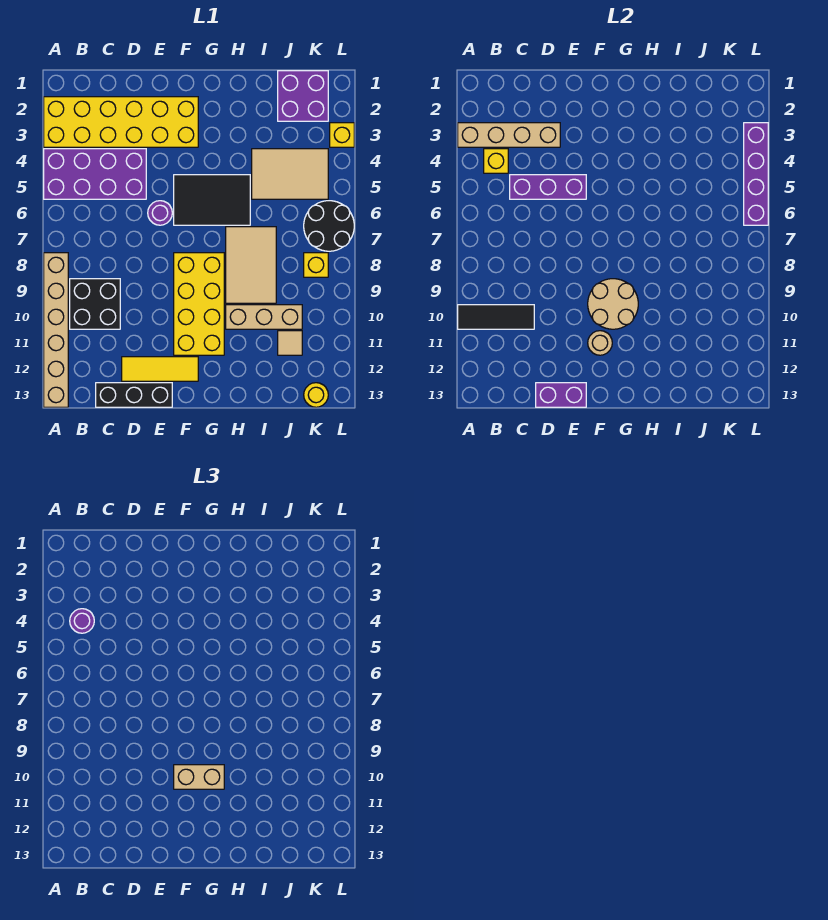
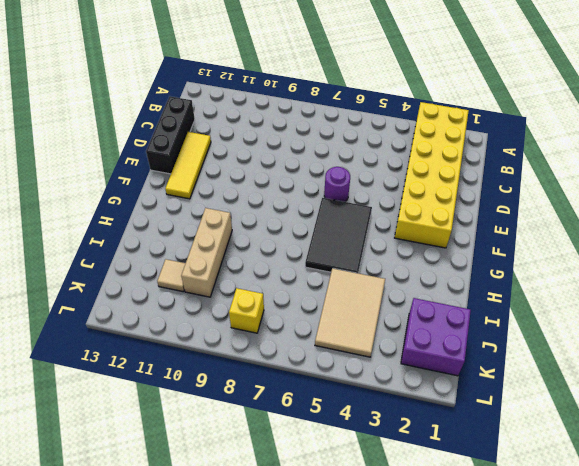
none -> purple brick A4:D5 level 1
none -> tan brick A8:A13 level 1
none -> black brick B9:C10 level 1

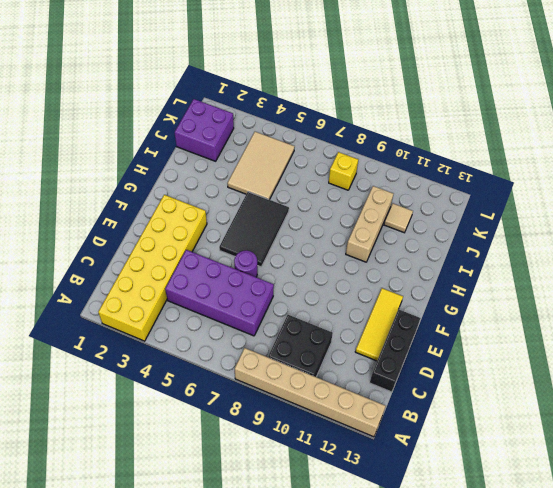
purple brick C4:D7 level 1 -> purple brick A4:D5 level 1
none -> yellow brick F8:G11 level 1
none -> tan tile H7:I9 level 1
none -> black round brick K6:L7 level 1

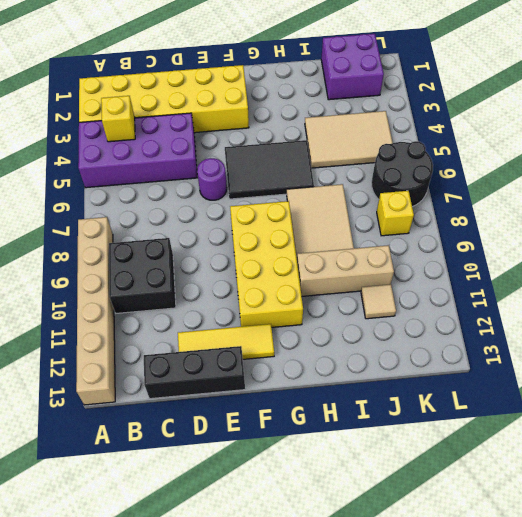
none -> yellow round brick K13 level 1
none -> yellow brick L3 level 1
none -> tan brick A3:D3 level 2

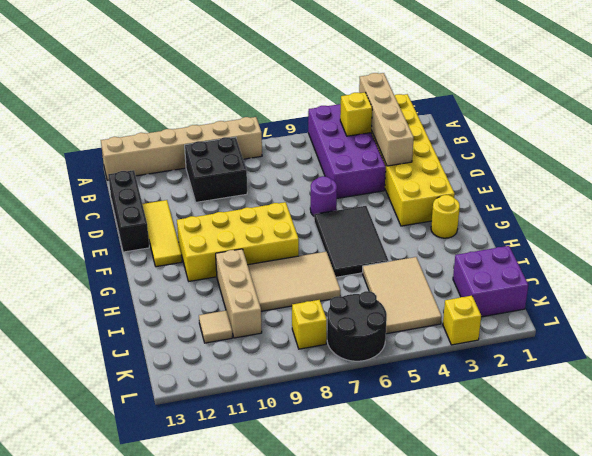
yellow round brick G2 level 1 -> yellow round brick K13 level 1
none -> black tile A10:C10 level 2
none -> purple brick C5:E5 level 2
none -> purple brick D13:E13 level 2

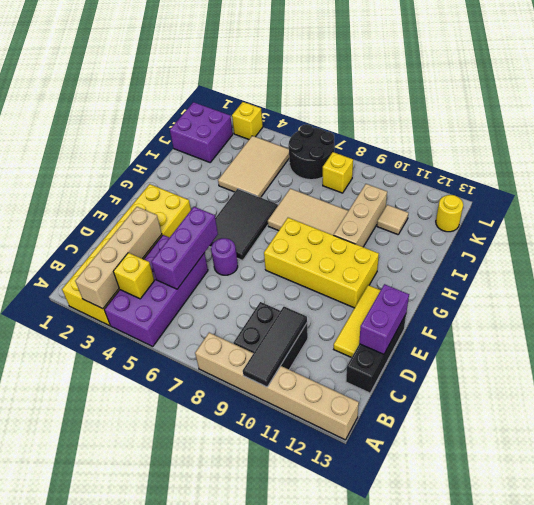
none -> tan round brick F9:G10 level 2
none -> tan round brick F11 level 2
none -> purple brick L3:L6 level 2

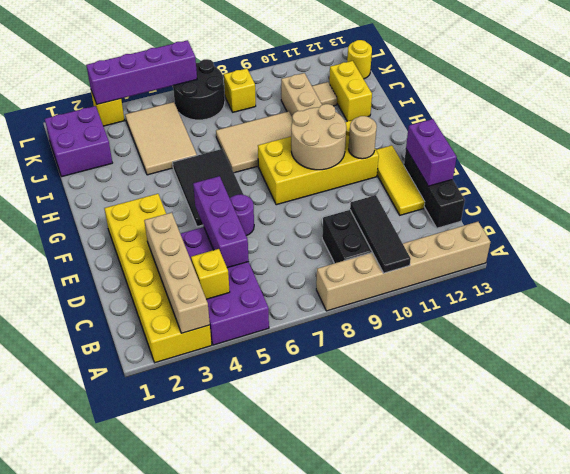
yellow brick I12:J12 level 1 -> none
none -> purple round brick B4 level 3
none -> tan brick F10:G10 level 3

